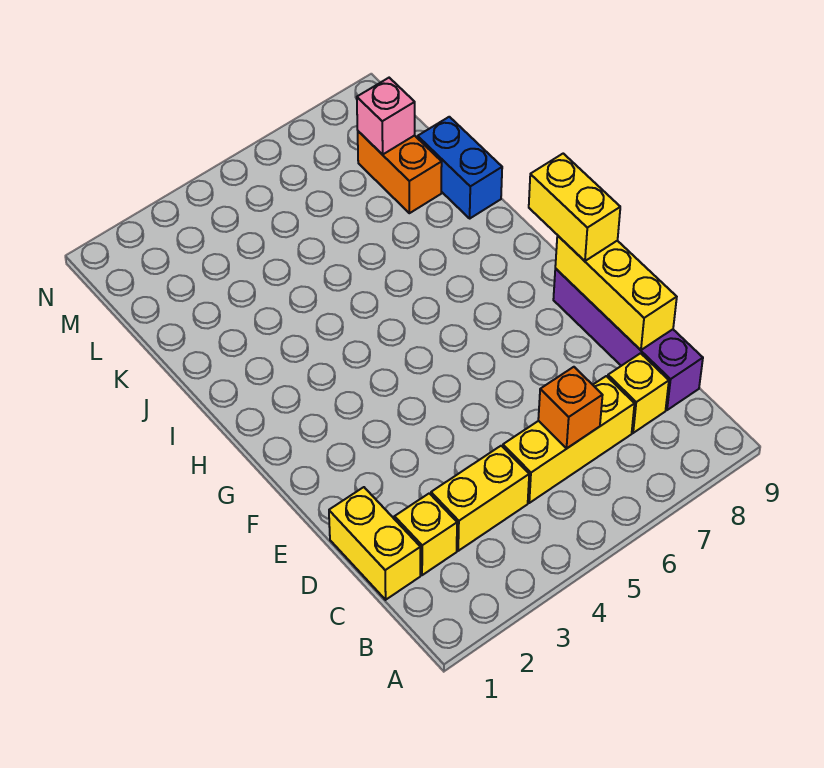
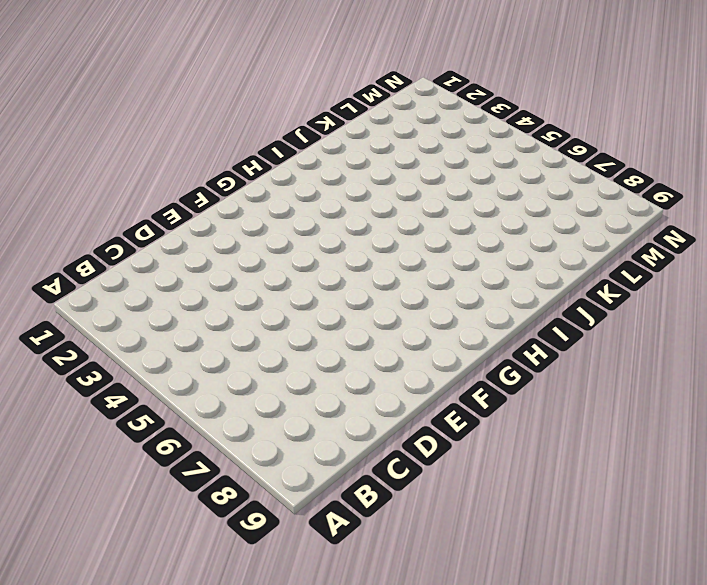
none -> yellow brick C1:D1 level 1
none -> yellow brick C2 level 1
none -> yellow brick C3:C4 level 1

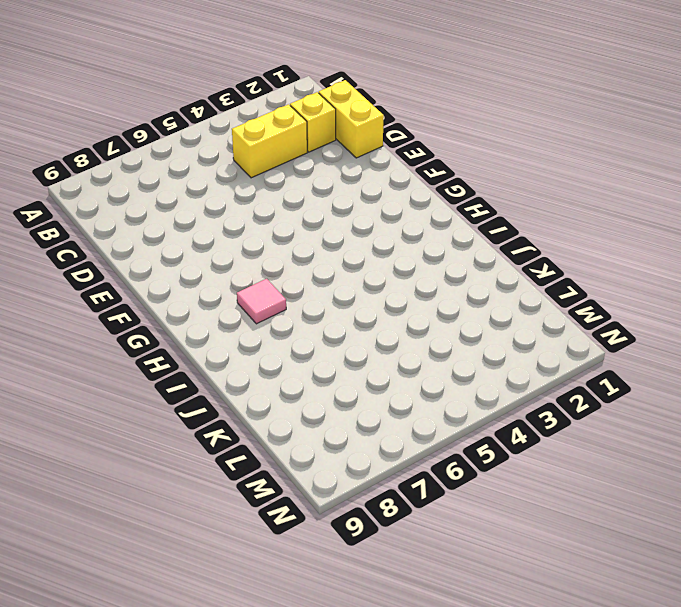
pink tile H7 level 1 -> none
none -> yellow brick C5:C7 level 1
none -> yellow brick C8 level 1
none -> purple brick C9:F9 level 1

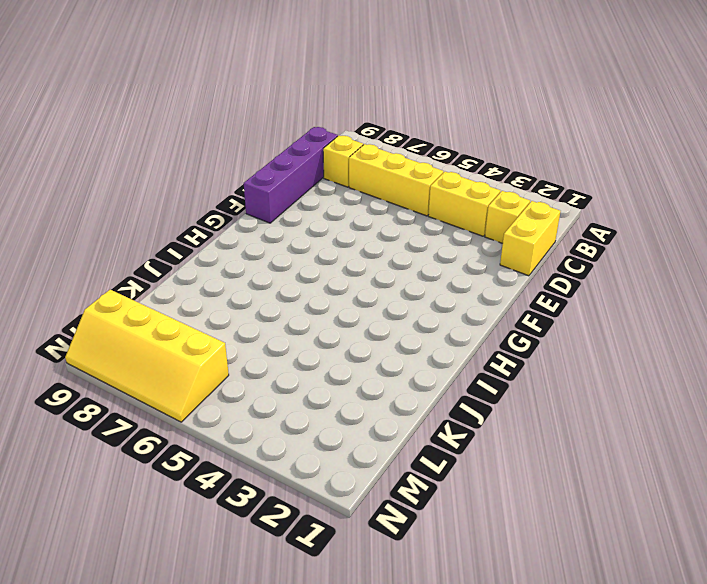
yellow slope M6:N9 level 1 top M -> none
none -> blue brick J9:K9 level 1
none -> orange brick K8:L8 level 1
none -> orange brick C6 level 2

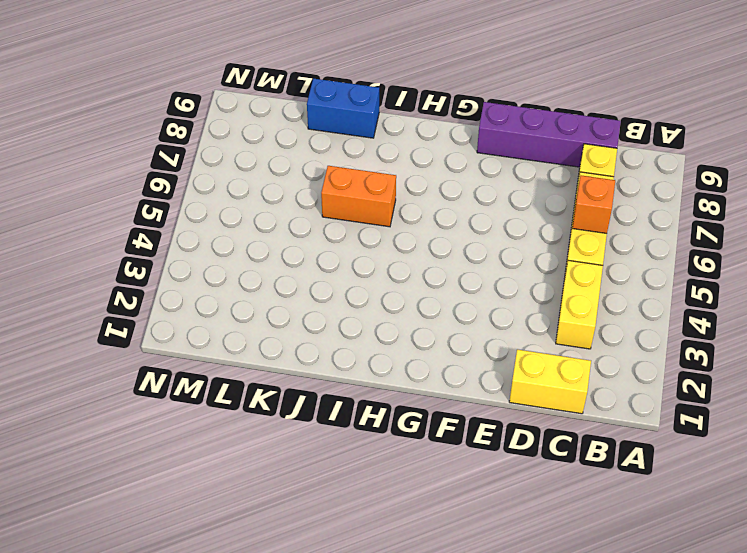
orange brick I6:J6 level 1 -> orange brick K8:L8 level 1
none -> yellow brick C2 level 1
none -> yellow brick D9:F9 level 2
none -> pink brick L8 level 2

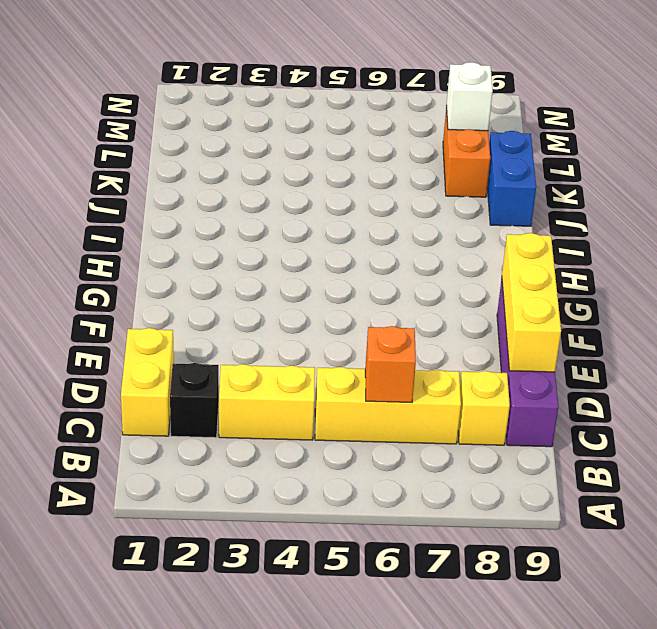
black brick C2 level 1 -> yellow brick C2 level 1
white brick L8 level 2 -> pink brick L8 level 2
none -> yellow brick F9:G9 level 3

